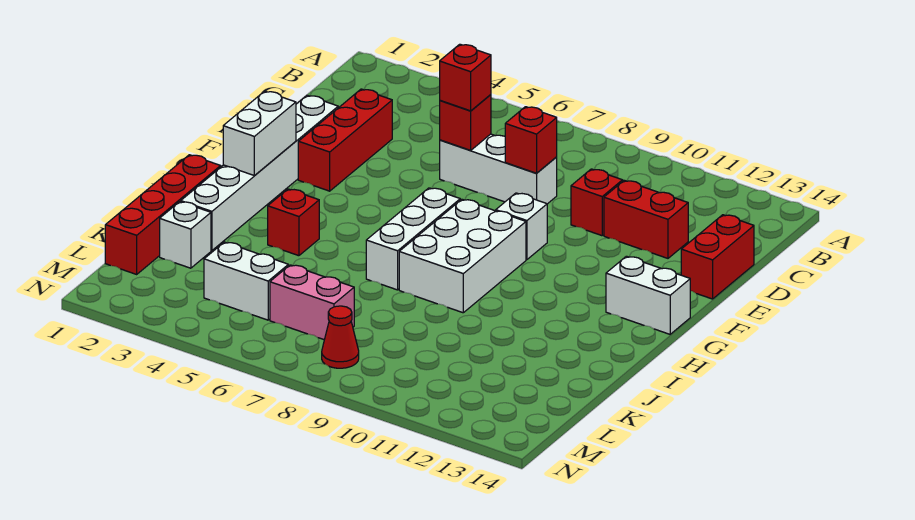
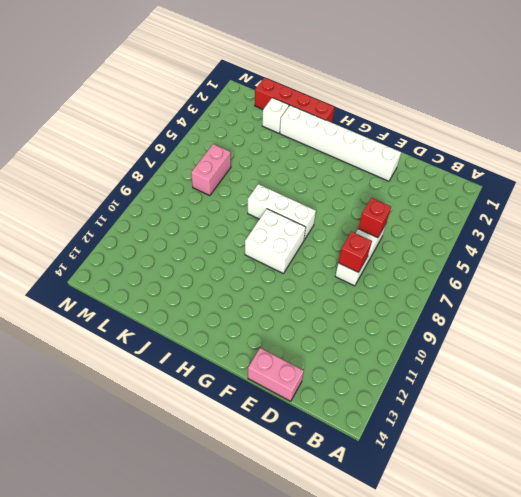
pink brick D14:E14 level 1 -> red brick D14:E14 level 1
white brick G8:H9 level 1 -> white brick G8:I9 level 1
none -> red brick D3:F3 level 1
none -> red brick D10 level 1
none -> red brick D11:D12 level 1

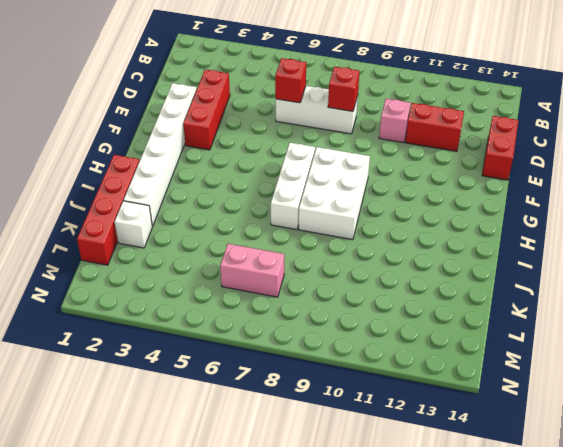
pink brick D10 level 1 -> red brick D10 level 1
none -> white brick F9 level 1
none -> white brick G13:G14 level 1
none -> red brick I4 level 1

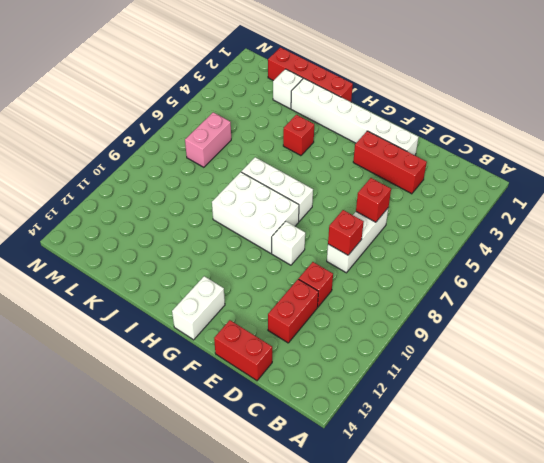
none -> white brick L4:L5 level 1
none -> red cone M8 level 1
none -> white brick G2:H2 level 2

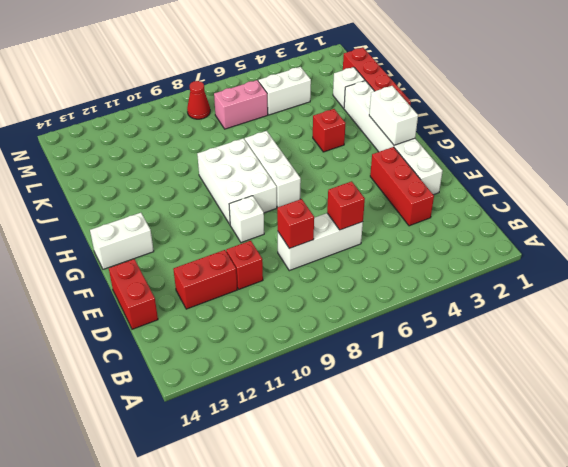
none -> red brick D6 level 3

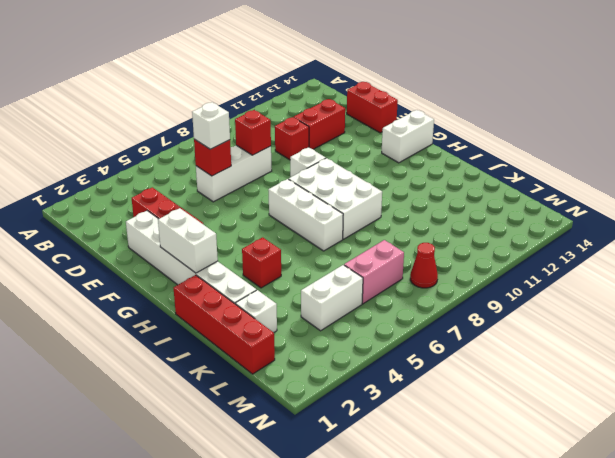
white brick D6 level 3 -> red brick D6 level 3

